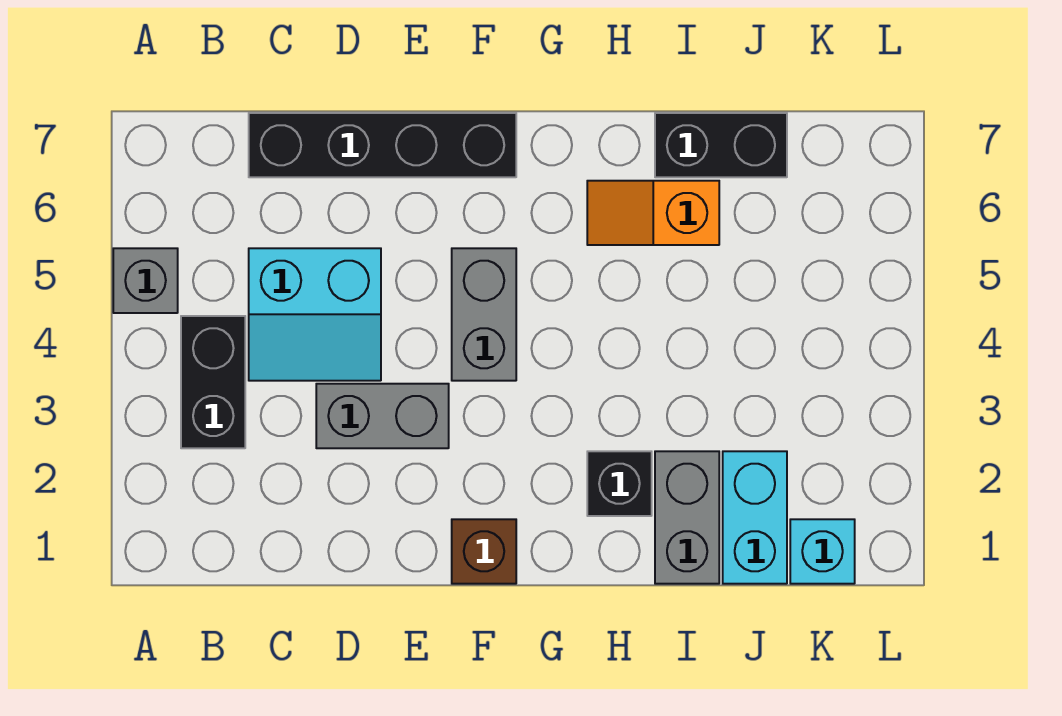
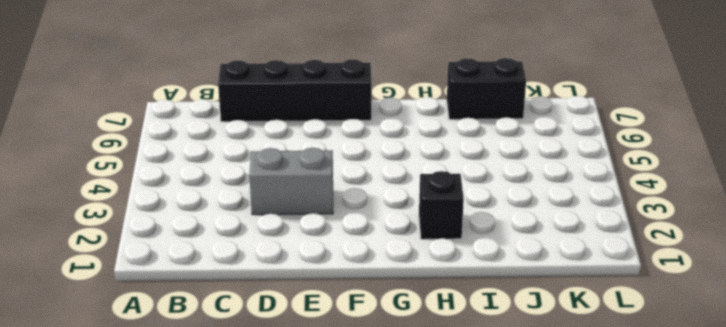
none -> grey brick A5 level 1
none -> black brick B3:B4 level 1
none -> cyan slope C4:D5 level 1 top 5

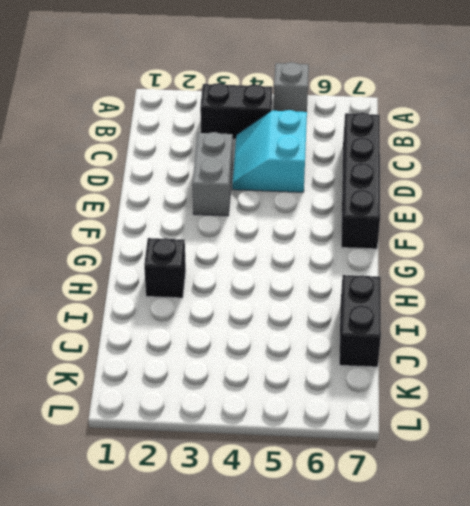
none -> brown brick F1 level 1
none -> grey brick F4:F5 level 1
none -> orange slope H6:I6 level 1 top I

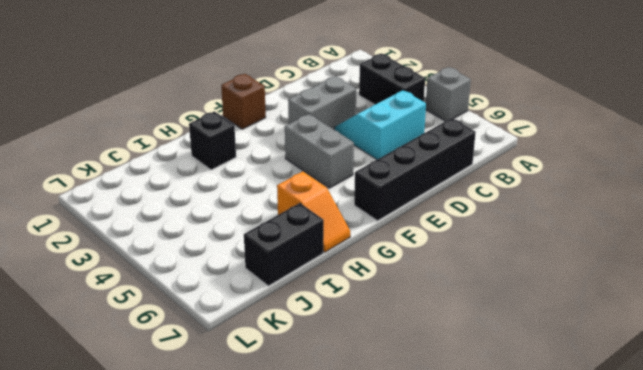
orange slope H6:H7 level 1 top 6 -> orange slope H6:I6 level 1 top I
none -> grey brick I1:I2 level 1
none -> cyan brick J1:J2 level 1
none -> cyan brick K1 level 1

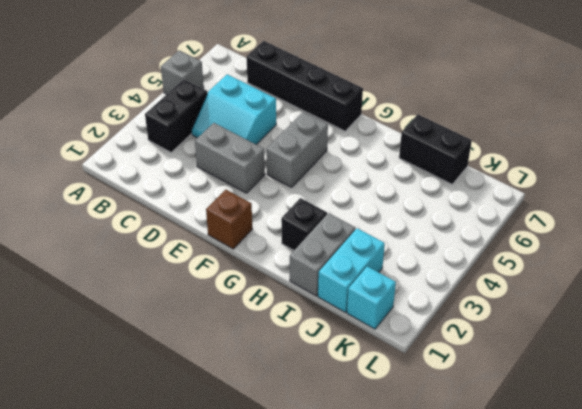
none -> orange slope H6:I6 level 1 top I

